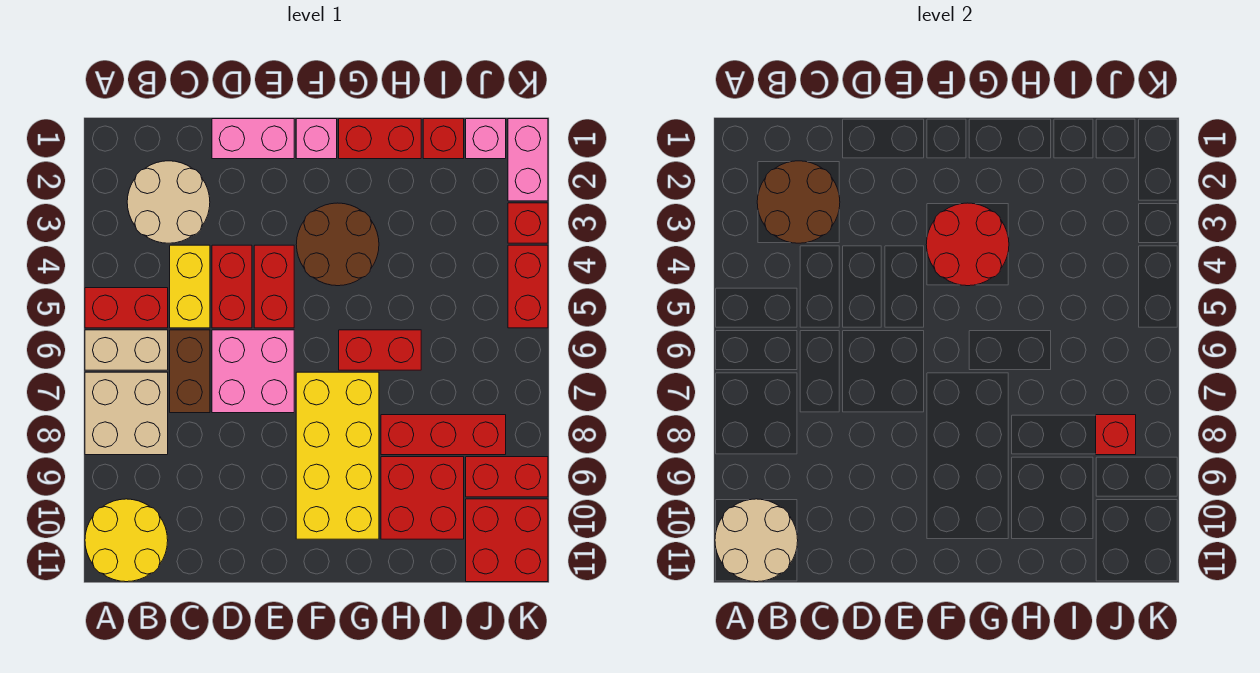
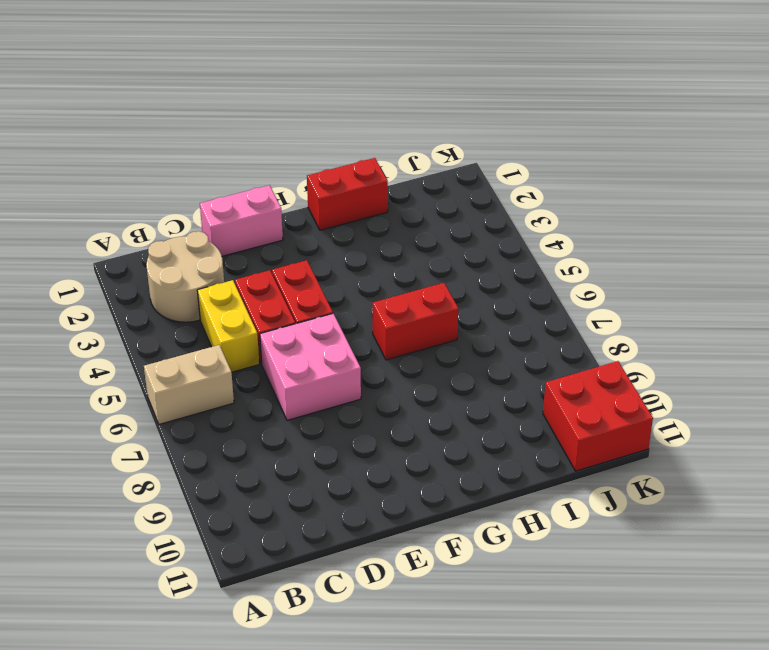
none -> red brick A5:B5 level 1
none -> tan brick A7:B8 level 1
none -> yellow round brick A10:B11 level 1

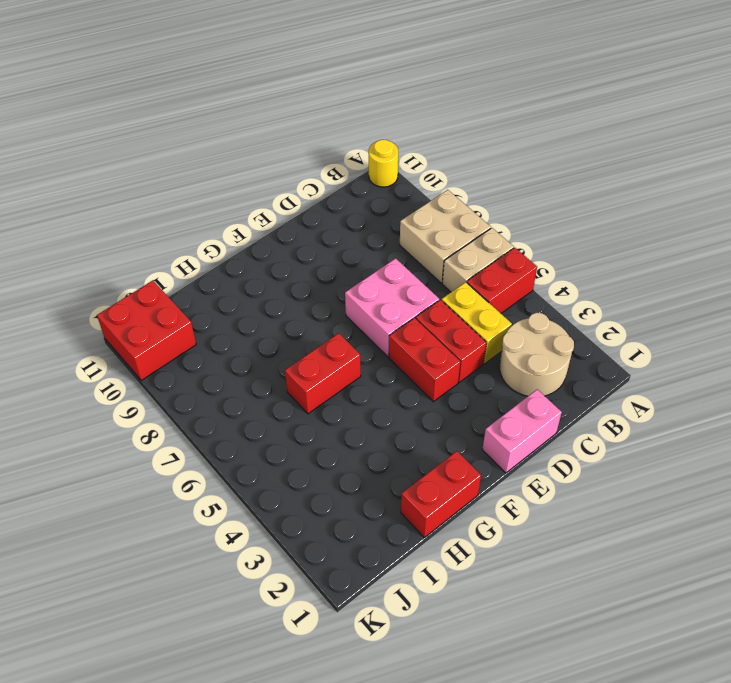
yellow round brick A11 level 1 -> yellow round brick A10:B11 level 1
none -> brown brick C6:C7 level 1
none -> pink brick F1 level 1
none -> brown round brick F3:G4 level 1

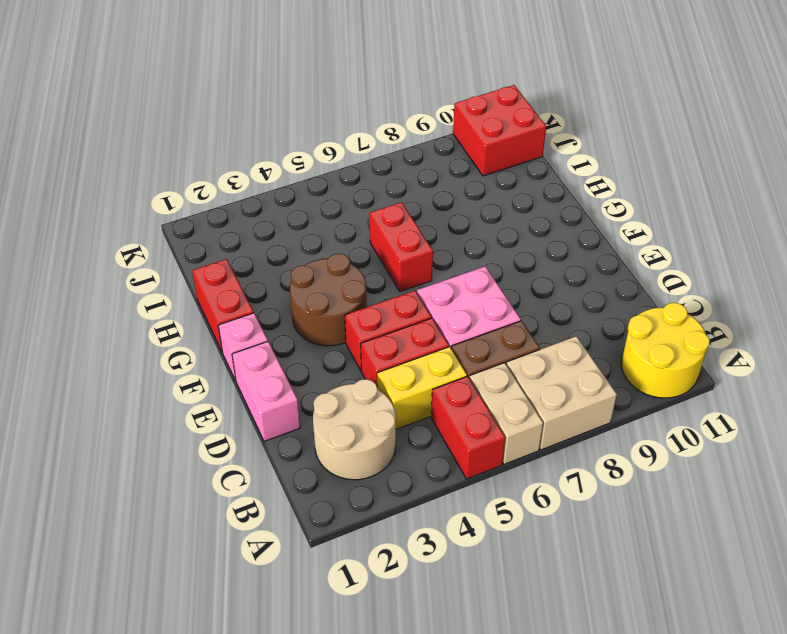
none -> yellow brick F7:G10 level 1
none -> red brick H8:J8 level 1
none -> red brick H9:I10 level 1

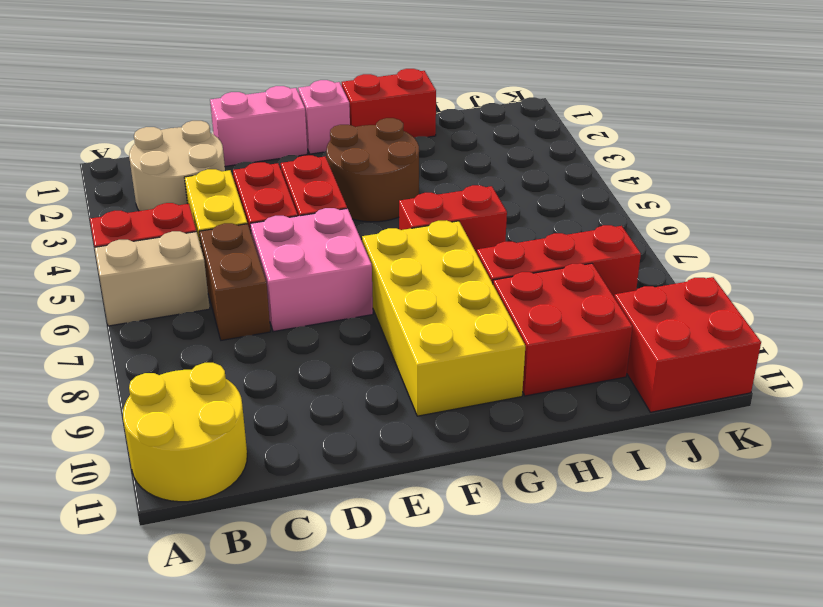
none -> tan brick A7:B8 level 1
none -> red brick I1 level 1
none -> pink brick J1 level 1

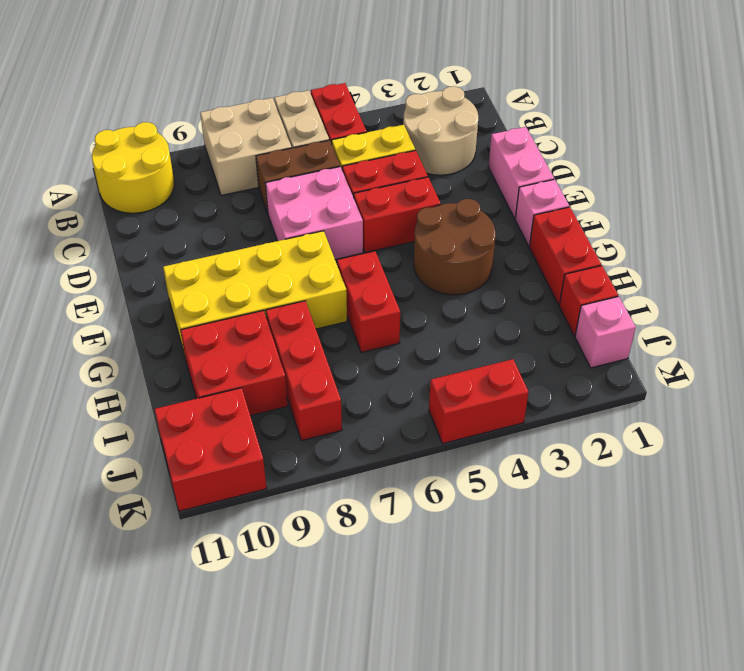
none -> red brick J9:K9 level 1
none -> pink brick K1:K2 level 1
none -> red brick K3 level 1

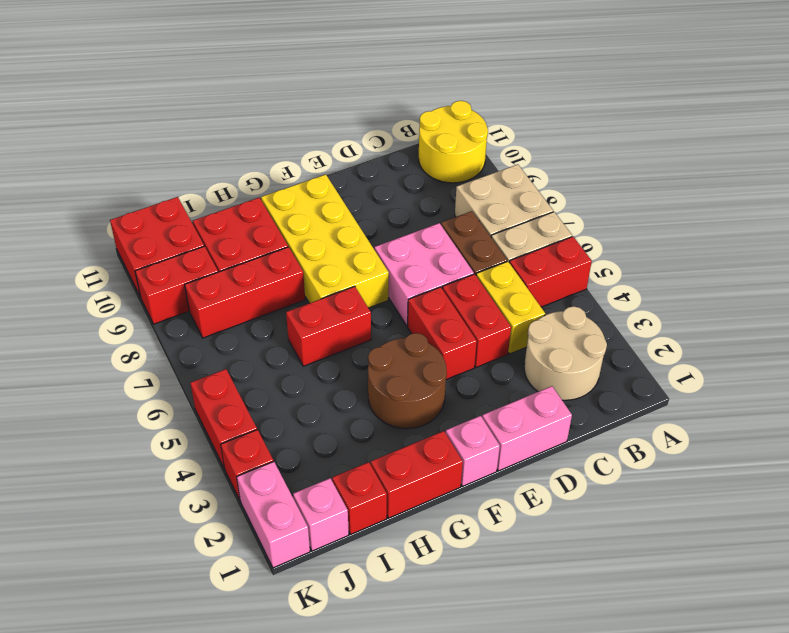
none -> tan round brick A10:B11 level 2
none -> brown round brick B2:C3 level 2
none -> red round brick F3:G4 level 2

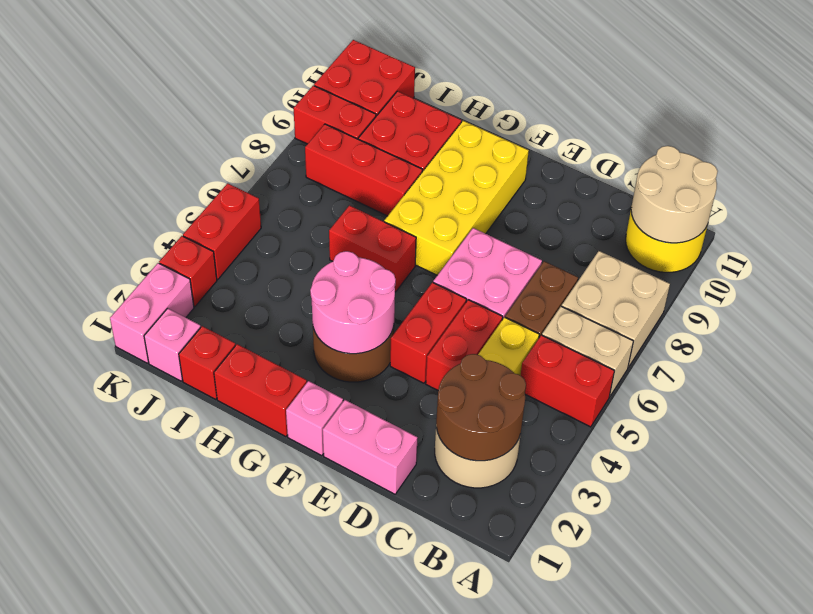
pink round brick F3:G4 level 2 -> red round brick F3:G4 level 2
none -> red brick J8 level 2

